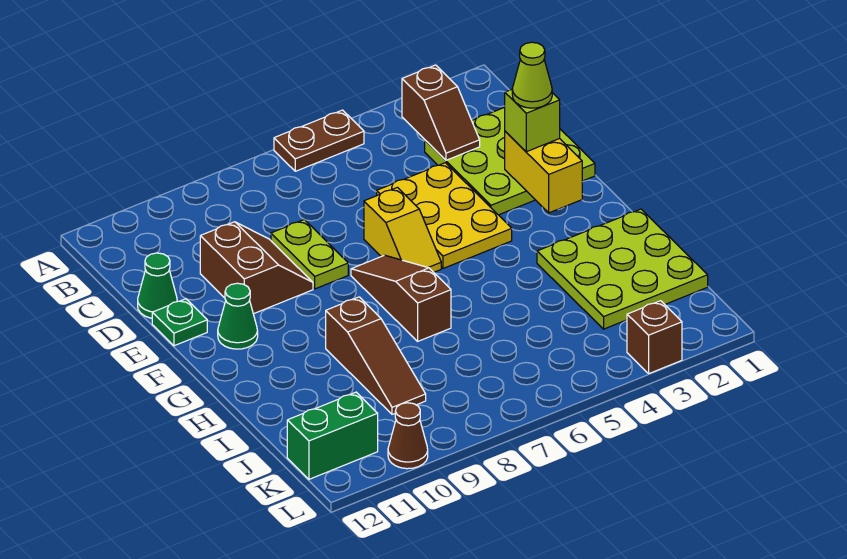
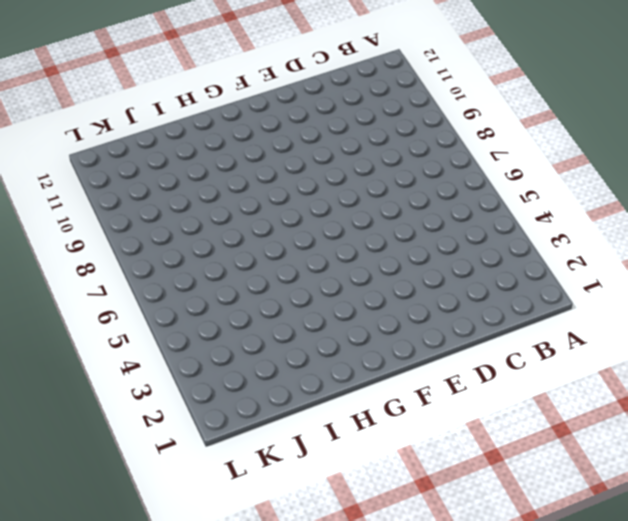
none -> brown plate A5:A6 level 1
none -> lime plate C1:E3 level 1
none -> yellow plate D4:F5 level 1

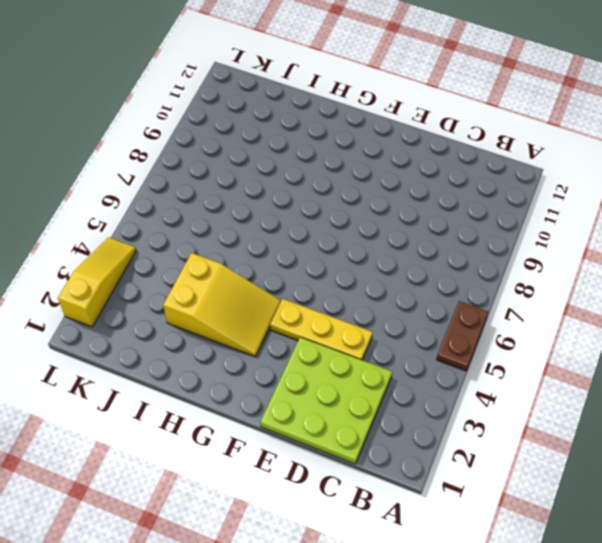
yellow plate D4:F4 level 1 -> yellow plate D4:F5 level 1
yellow slope G3:I4 level 1 top I -> lime plate H1:J3 level 1
yellow slope L2:L4 level 1 top 2 -> brown brick L3 level 1
none -> lime plate D8:E8 level 1
none -> brown slope D9:E10 level 1 top 10
none -> green cone D12 level 1

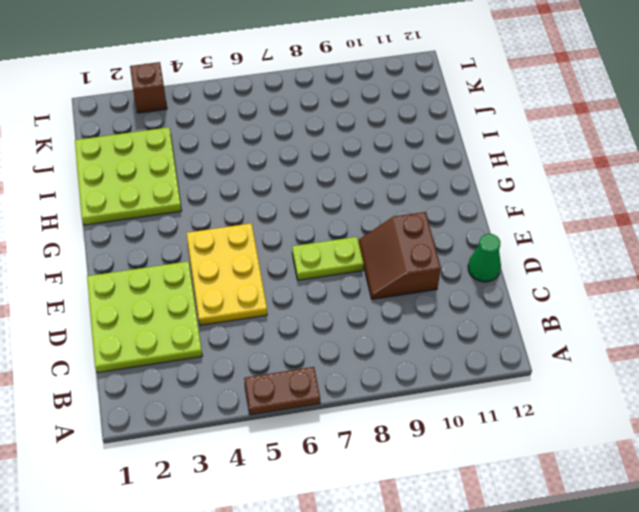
lime plate E7:E8 level 1 -> lime plate D8:E8 level 1
none -> yellow slope E6:F6 level 1 top E
none -> green plate E12 level 1
none -> brown slope F7:H7 level 1 top H

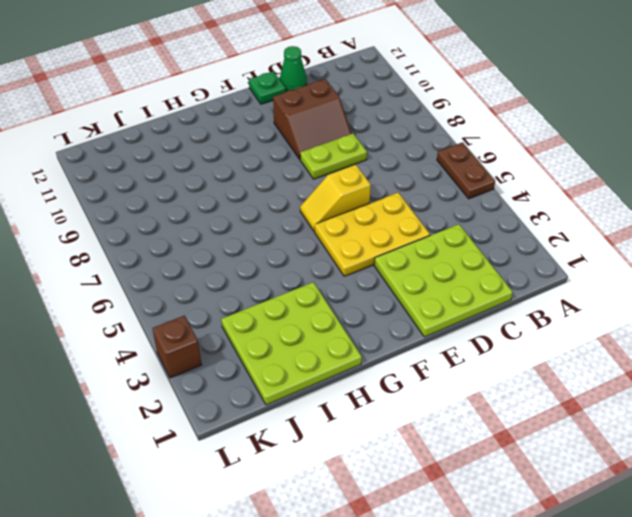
none -> brown slope F7:H7 level 1 top H
none -> green cone F11 level 1
none -> brown slope H9:J9 level 1 top H

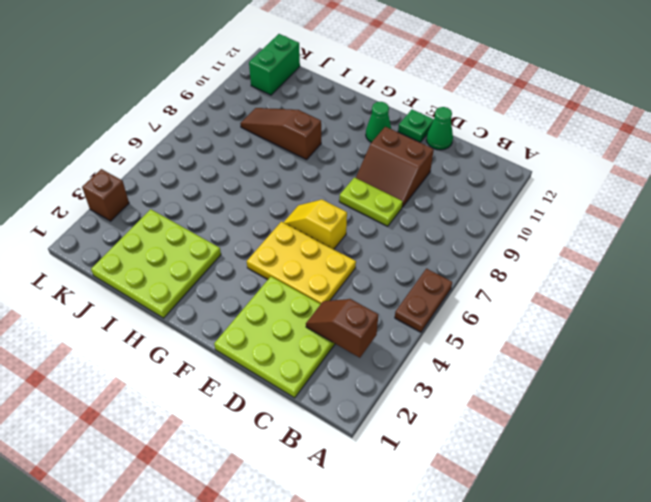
none -> brown slope F7:H7 level 1 top H
none -> brown cone L10 level 1
none -> yellow brick E2:F2 level 2

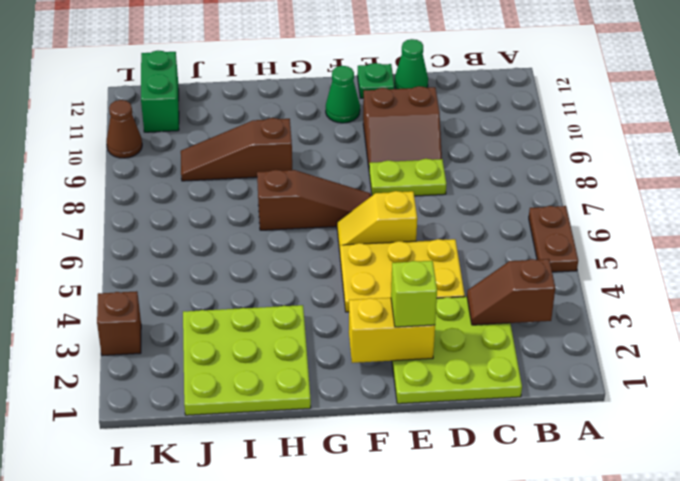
none -> lime cone E2 level 4

